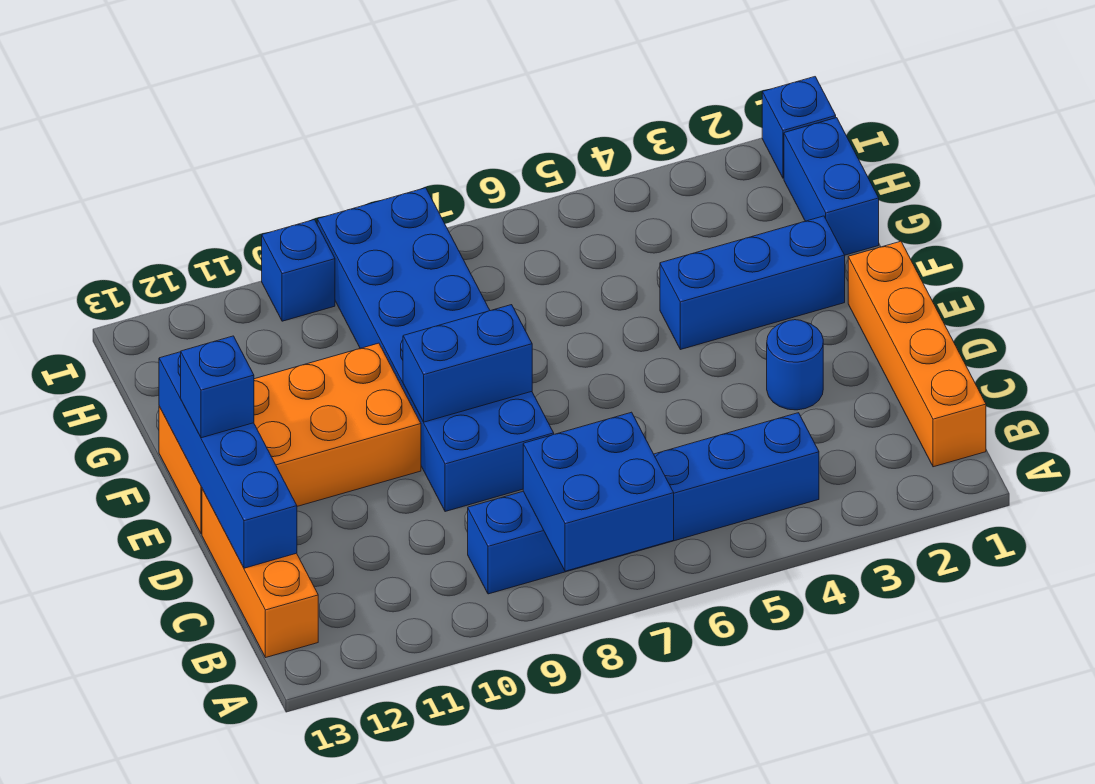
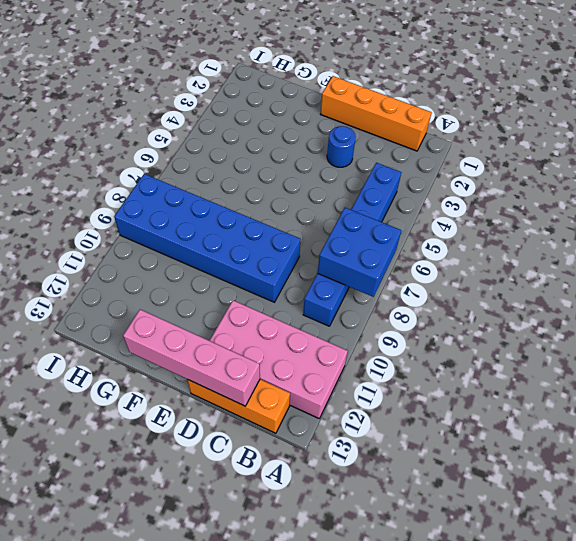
pink brick A11:D12 level 1 -> none
pink brick C13:F13 level 2 -> blue brick C13:F13 level 2
none -> orange brick E10:F13 level 1
none -> blue brick F2:F4 level 1
none -> blue brick G1:H1 level 1

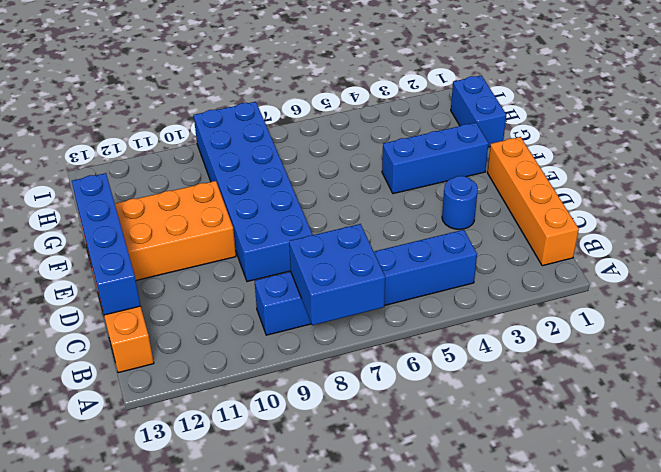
none -> blue brick I1 level 1
none -> blue brick I10 level 1
none -> blue brick E8:E9 level 2

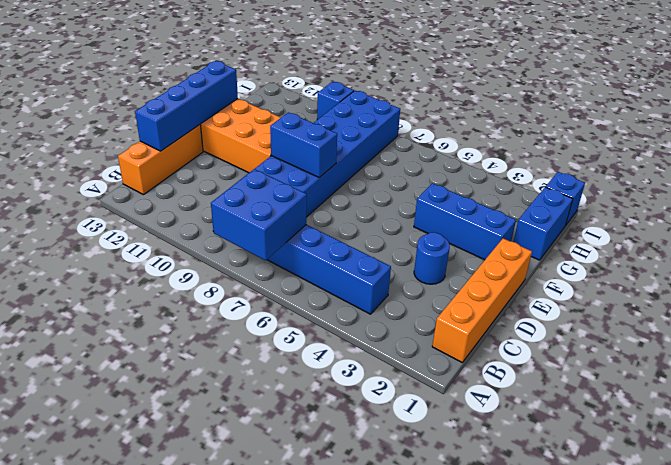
none -> blue brick E13 level 3

